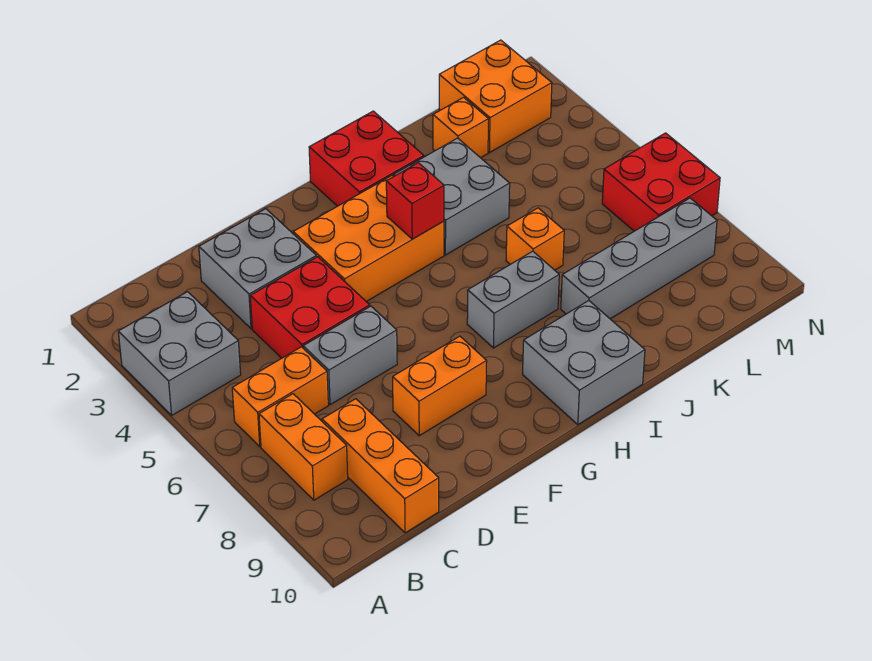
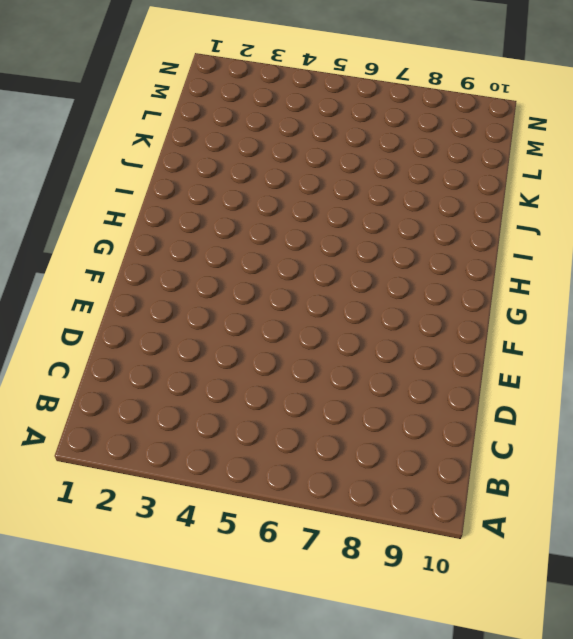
none -> grey brick A3:B4 level 1
none -> orange brick B6:C6 level 1
none -> orange brick B7:B8 level 1

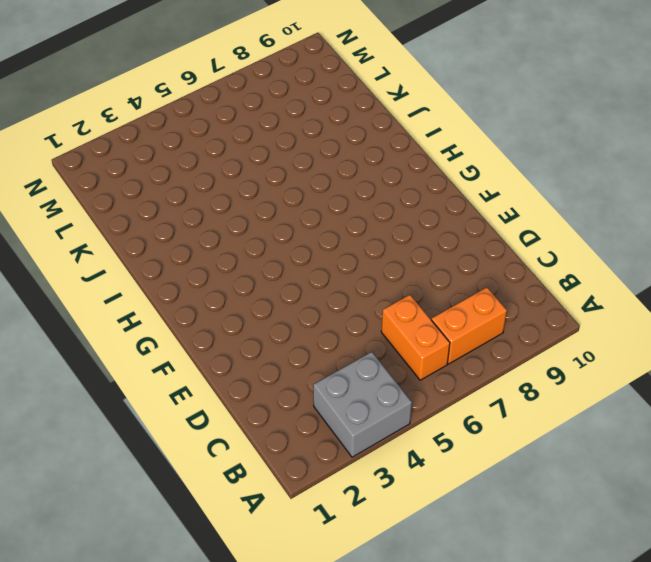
none -> orange brick C8:C10 level 1
none -> grey brick D2:E3 level 1
none -> red brick D4:E5 level 1

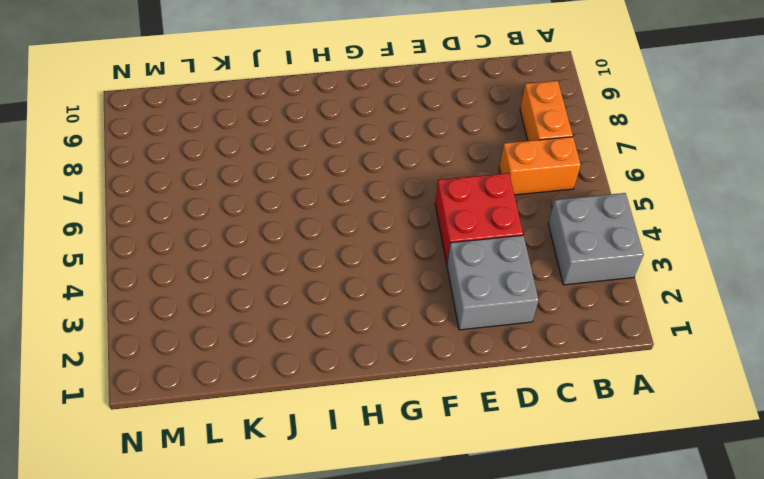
none -> orange brick C8:C10 level 1
none -> grey brick D6:E6 level 1
none -> orange brick E8:F8 level 1

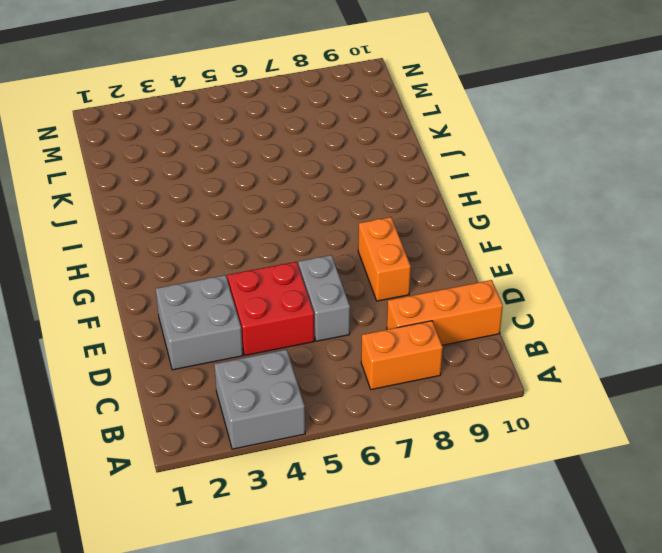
none -> orange brick B6:C6 level 1
none -> orange brick F3:H4 level 1
none -> red brick H1:I2 level 1

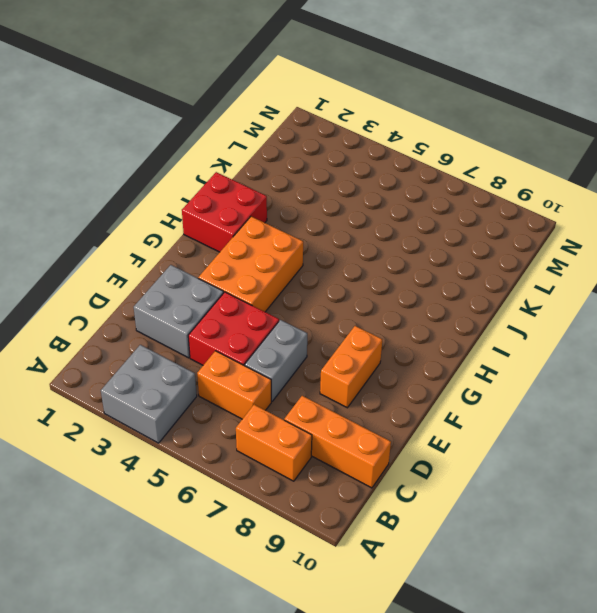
orange brick C5:C6 level 1 -> orange brick B6:C6 level 1
none -> grey brick H7:I7 level 1
none -> grey brick H9:I10 level 1
none -> grey brick I3:J4 level 1

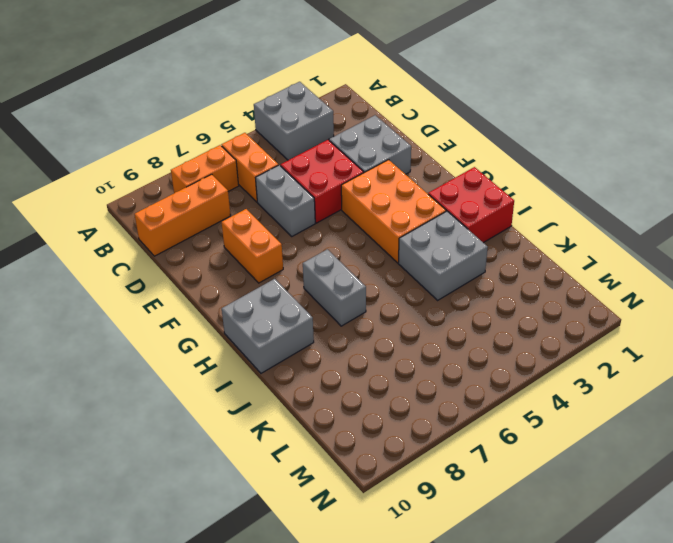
none -> orange brick J6 level 1
none -> grey brick J8:M8 level 1
none -> orange brick K2 level 1

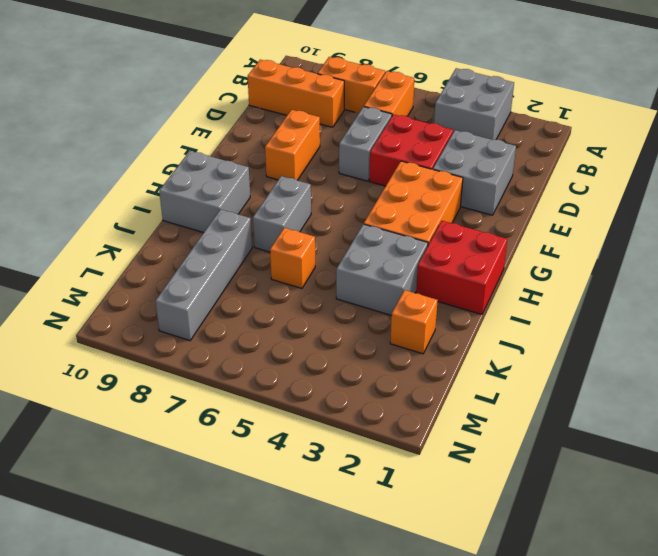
none -> orange brick L1:M2 level 1
none -> red brick M6:N7 level 1
none -> red brick H4 level 2

